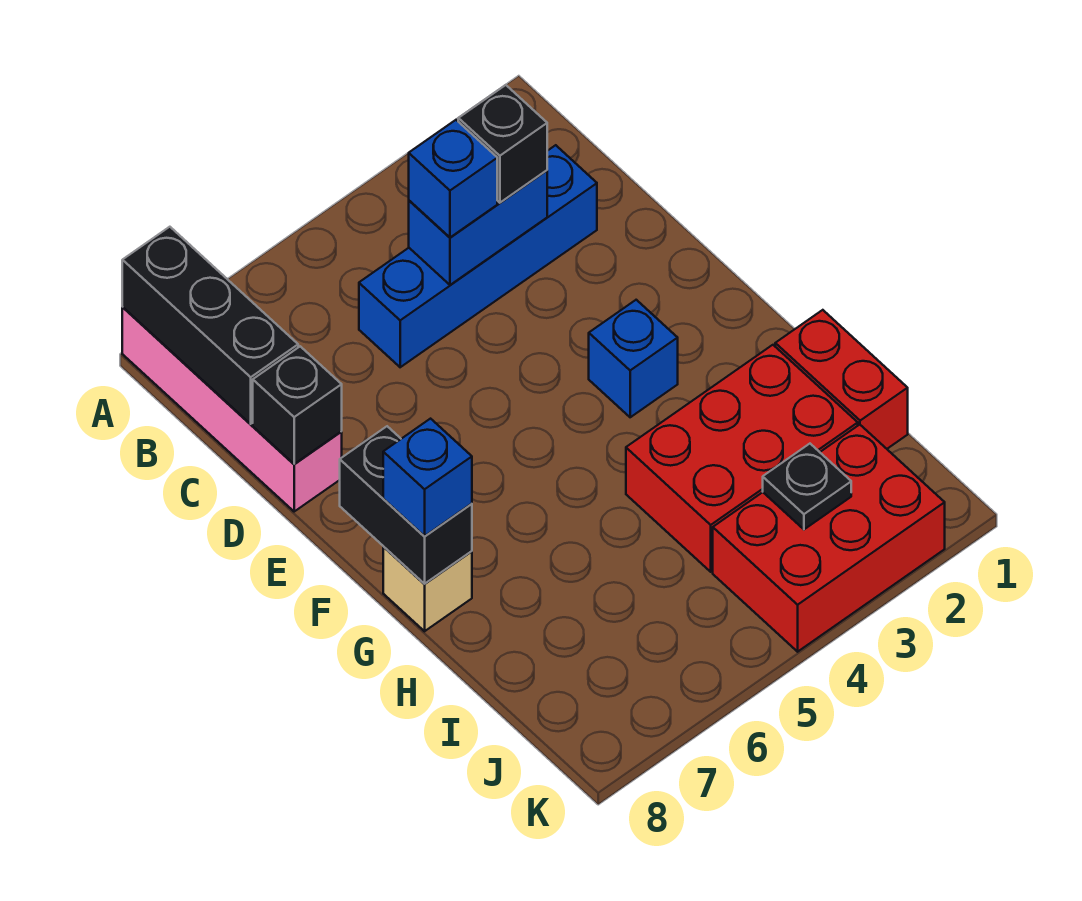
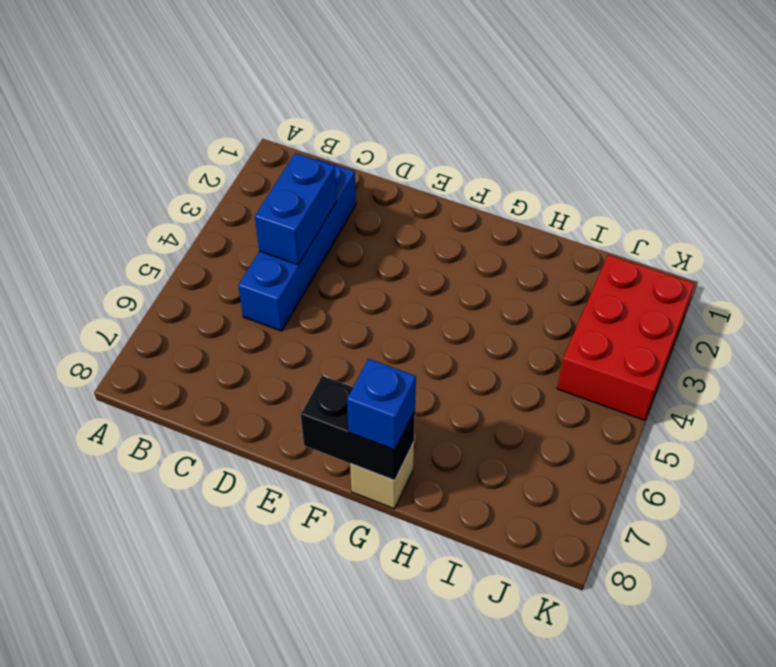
none -> pink brick A8:D8 level 1
none -> blue brick F3 level 1
none -> red brick H1:I1 level 1

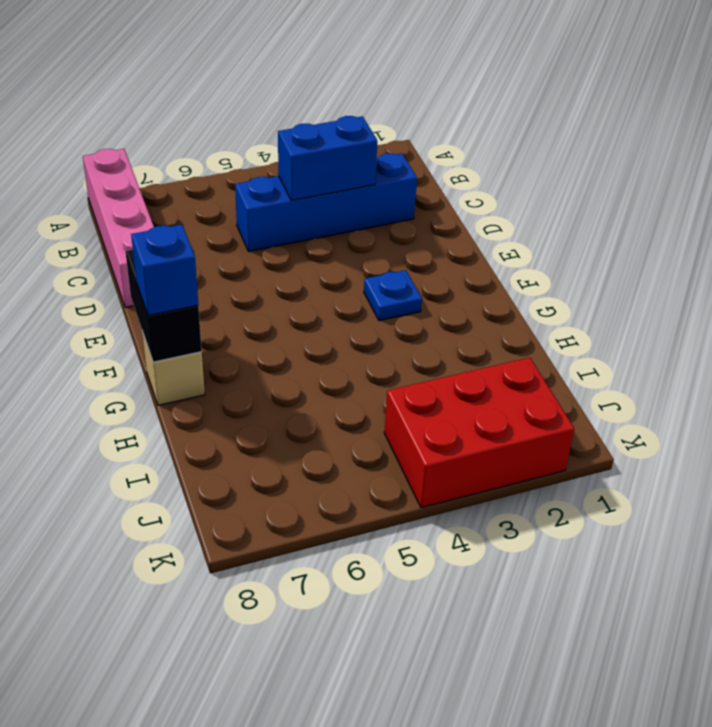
blue plate F3 level 1 -> blue brick F3 level 1
none -> red brick H1:I1 level 1
none -> red brick H2:I4 level 1
none -> black brick A8:C8 level 2

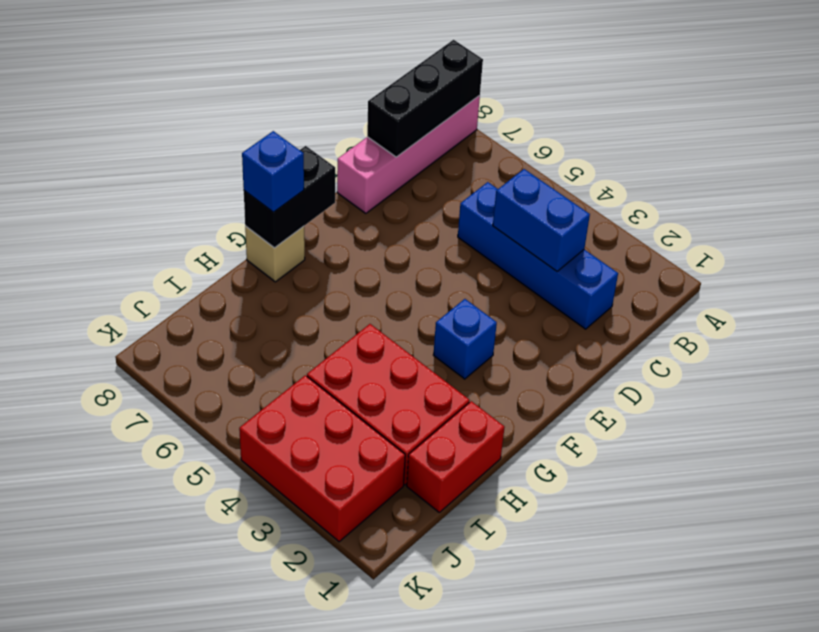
none -> black brick D8 level 2
none -> black plate J3 level 2
none -> black brick C3 level 3

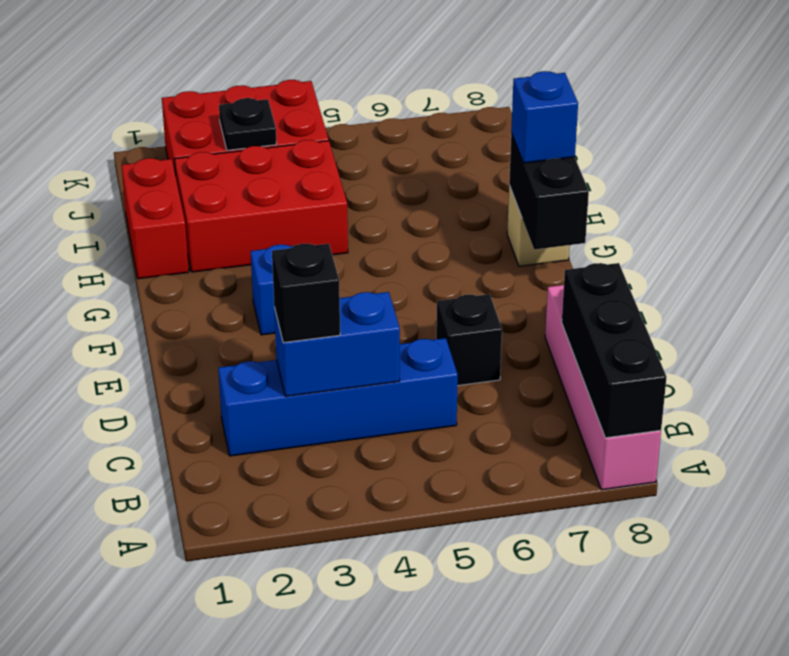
black brick D6 level 1 -> black brick D8 level 2
none -> blue brick C4 level 3

